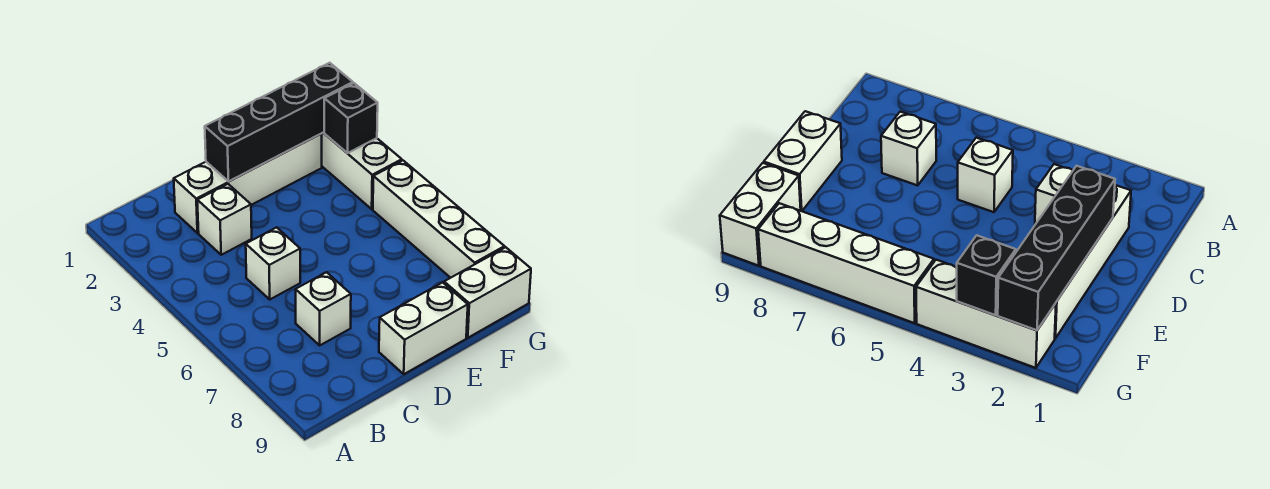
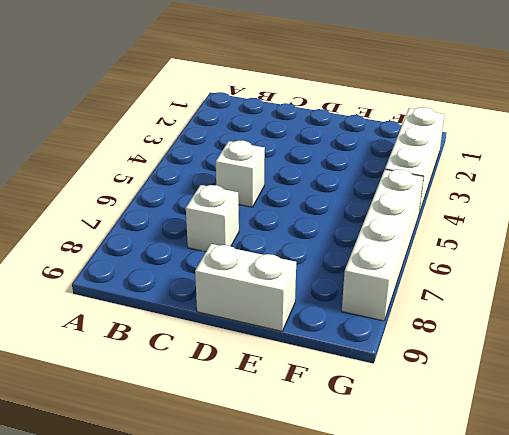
none -> white brick C2:F2 level 1
none -> white brick C3 level 1

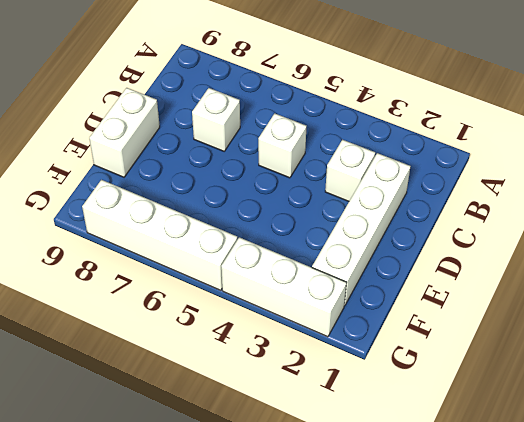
none -> white brick F9:G9 level 1
none -> black brick D2:G2 level 2

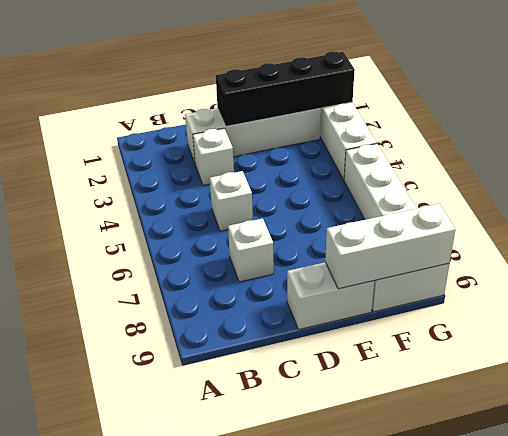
white brick E9:G9 level 2 -> none
none -> black brick G3 level 2

